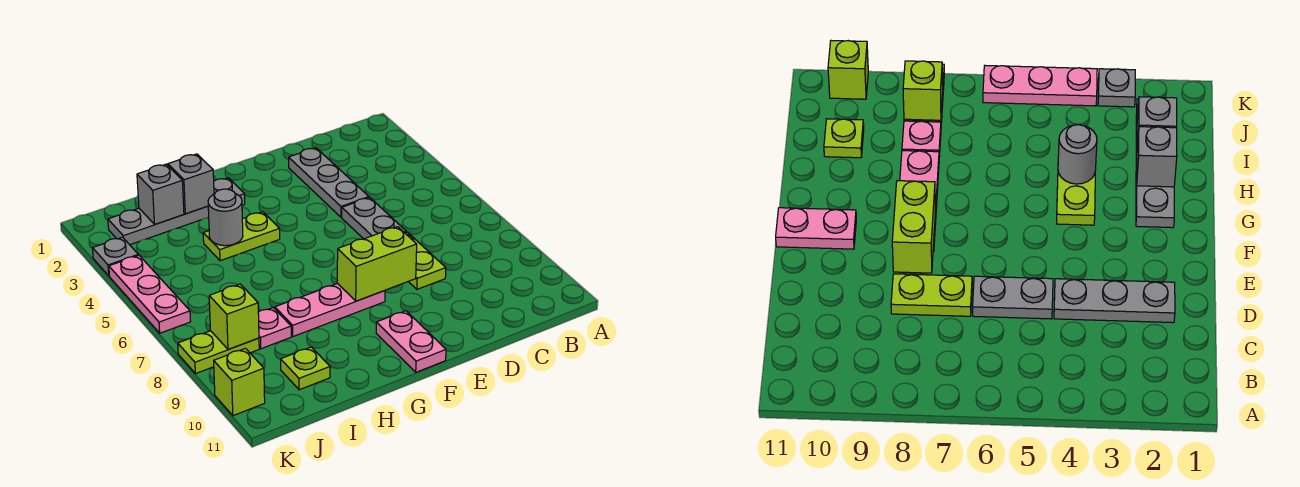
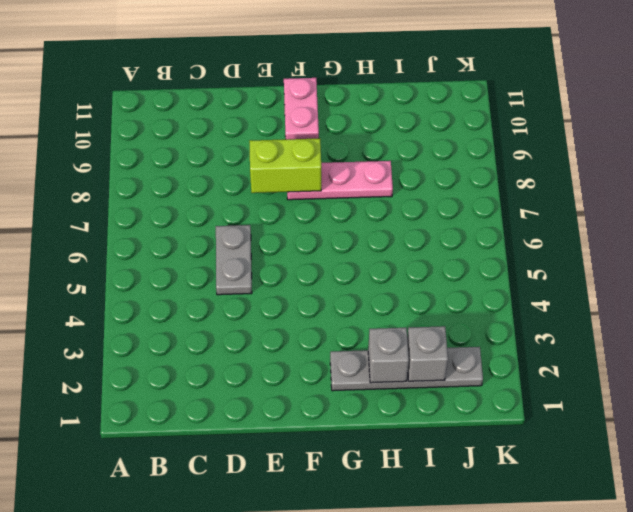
none -> grey plate D2:D4 level 1
none -> lime plate D7:D8 level 1
none -> lime plate G4:H4 level 1

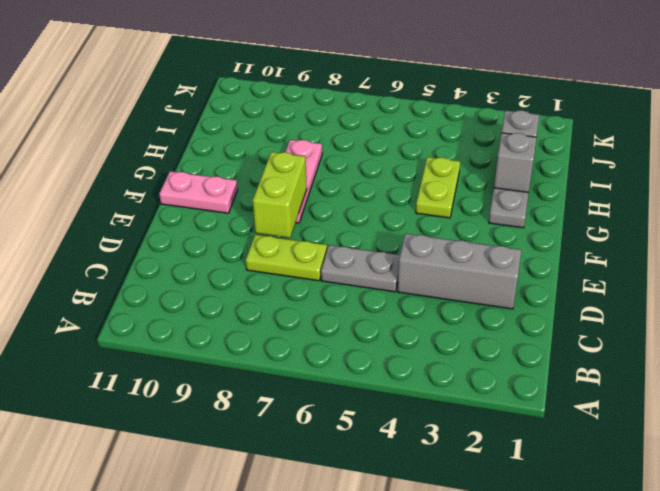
grey brick D2:D4 level 1 -> grey plate D2:D4 level 1
none -> pink plate I8 level 1
none -> lime plate I10 level 1
none -> lime plate J8:K8 level 1

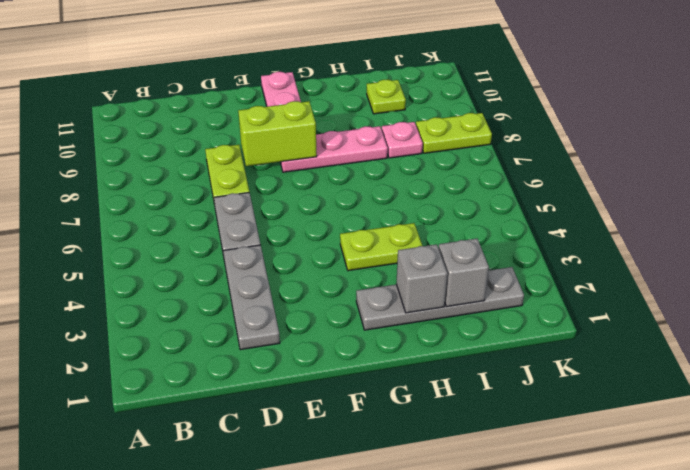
none -> grey plate K3 level 1
none -> pink plate K4:K6 level 1
none -> lime brick K10 level 1

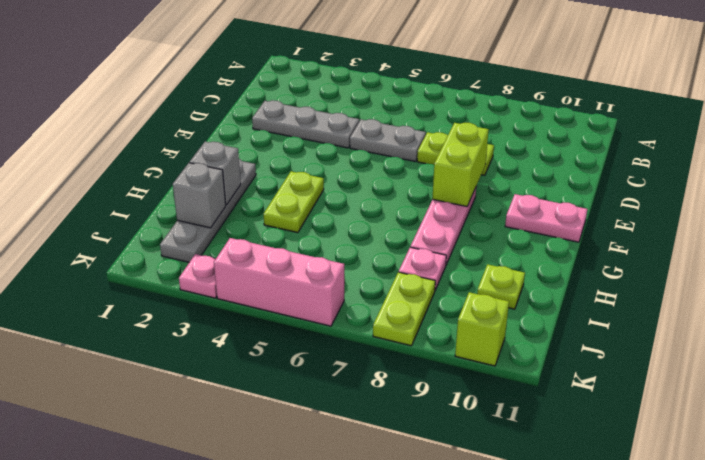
pink plate K3 level 1 -> grey plate K3 level 1
pink brick K4:K6 level 1 -> pink plate K4:K6 level 1
none -> grey round brick H4 level 2
none -> lime brick J8 level 2

